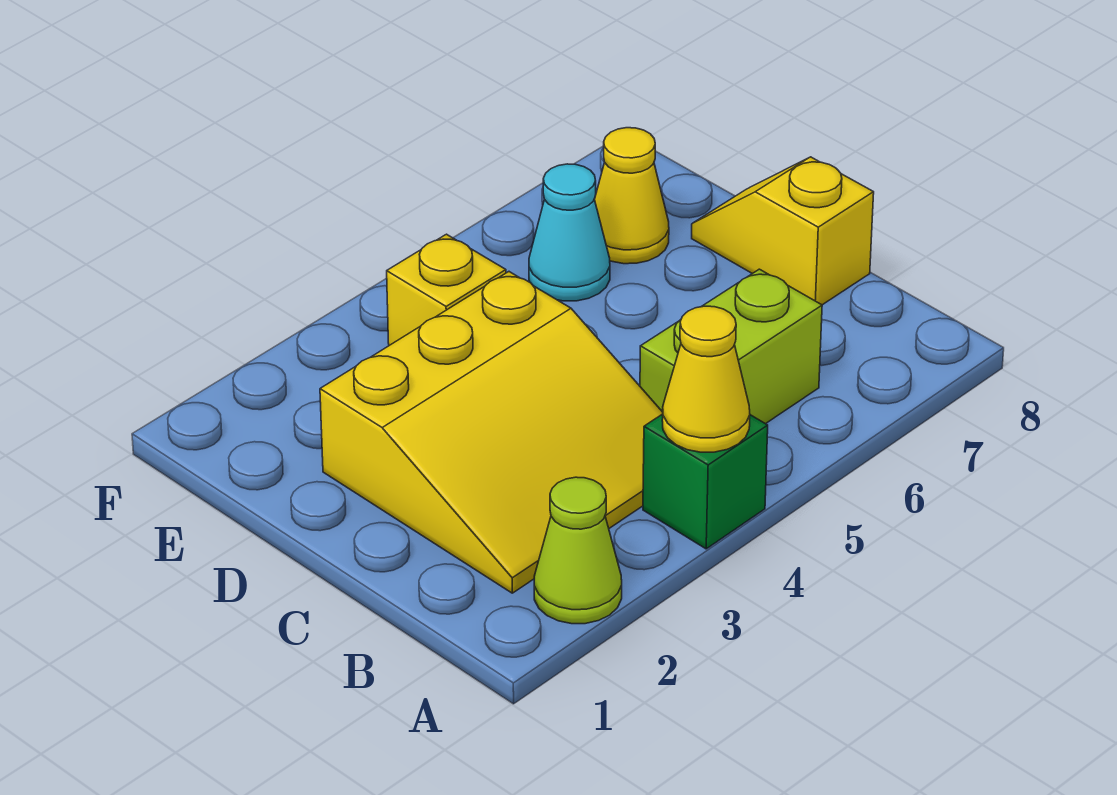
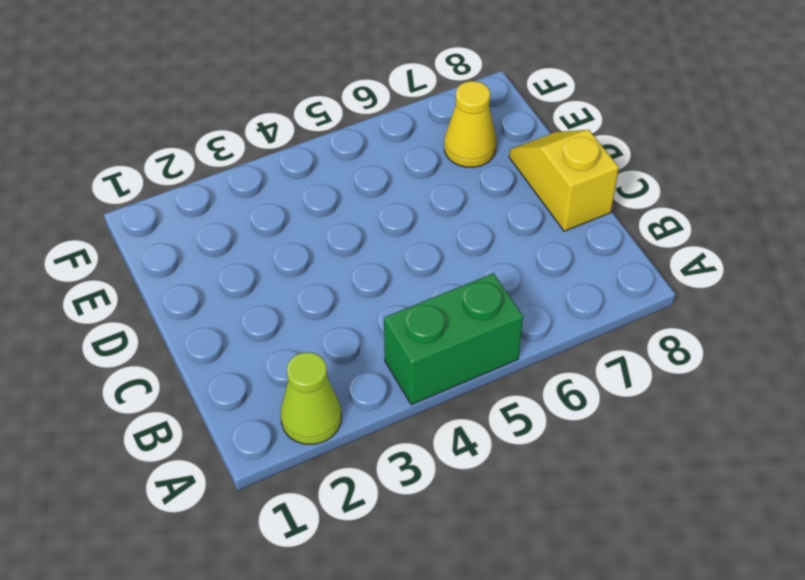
green brick A4:A5 level 1 -> green brick A4 level 1
none -> yellow slope B2:D4 level 1 top D
none -> lime brick B5:B6 level 1

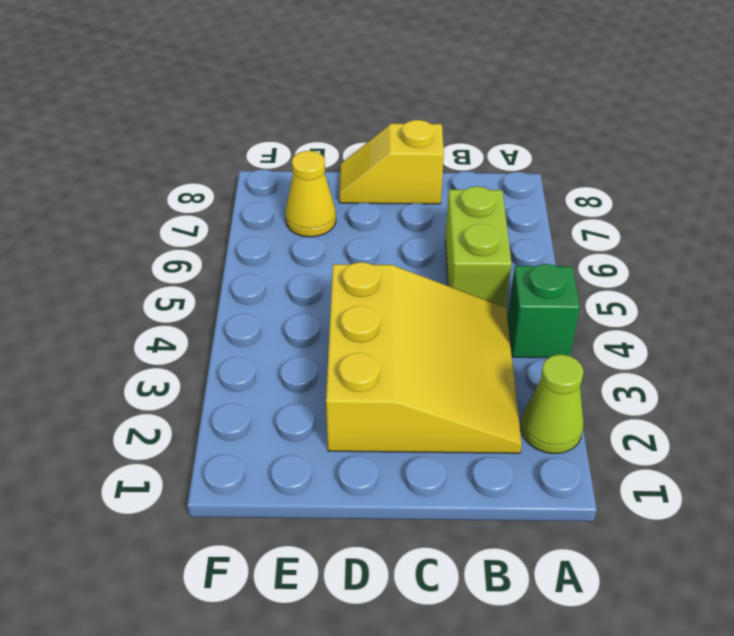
none -> yellow brick E4 level 1
none -> cyan cone E6 level 1

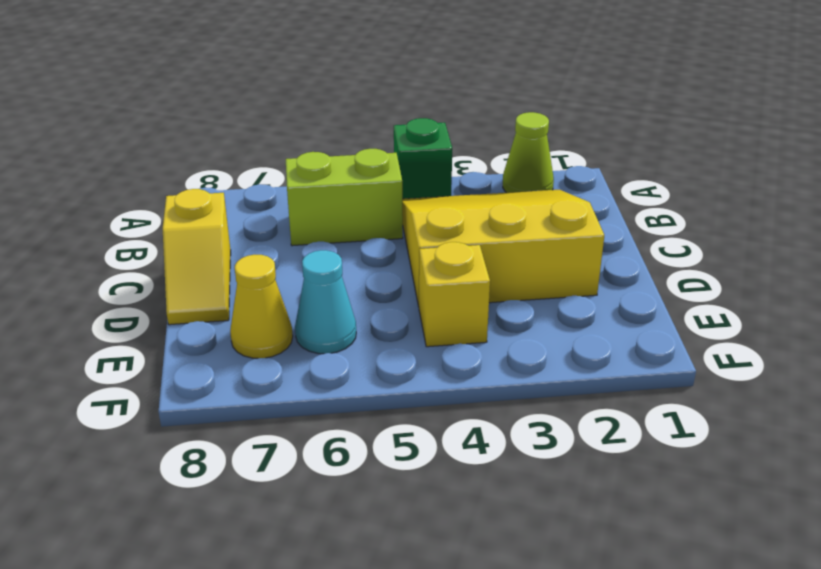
none -> yellow cone A4 level 2

